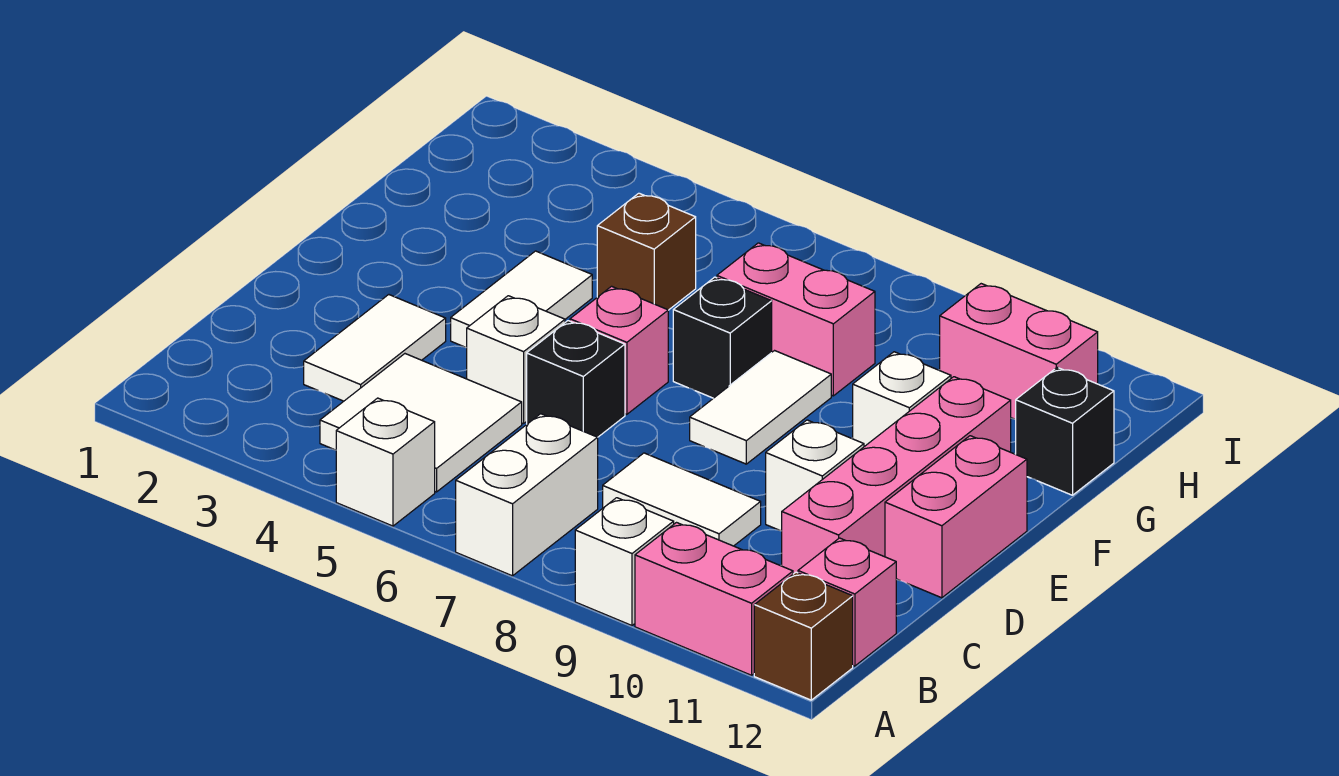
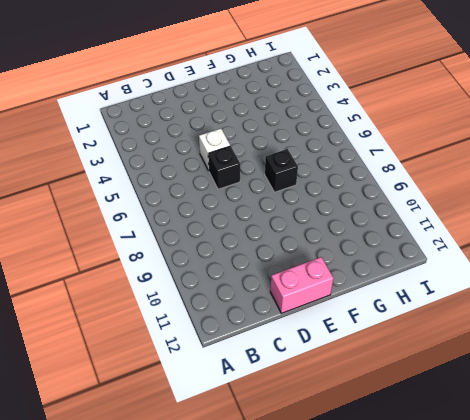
none -> white brick A5 level 1
none -> white brick A7:B7 level 1
none -> white brick A9 level 1

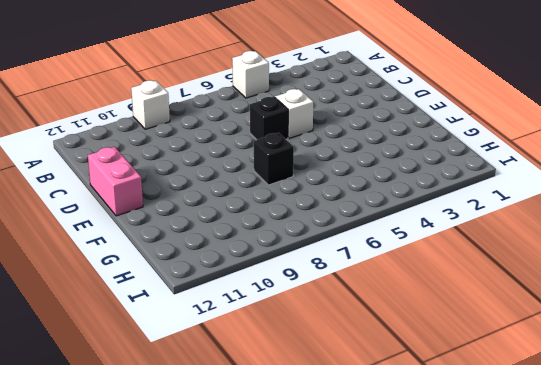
none -> white brick A7:B7 level 1
none -> pink brick A10:A11 level 1
none -> brown brick A12 level 1

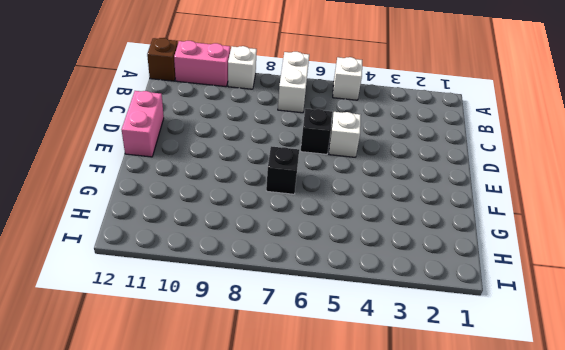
none -> white tile B4:C5 level 1
none -> pink brick B12 level 1
none -> white tile C3:D3 level 1

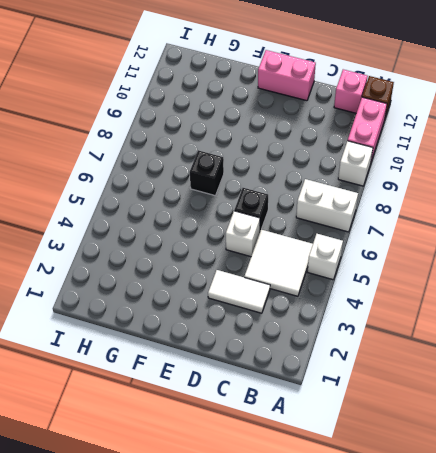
none -> white tile C8:C9 level 1
none -> pink brick C11:F11 level 1
none -> white brick D10 level 1

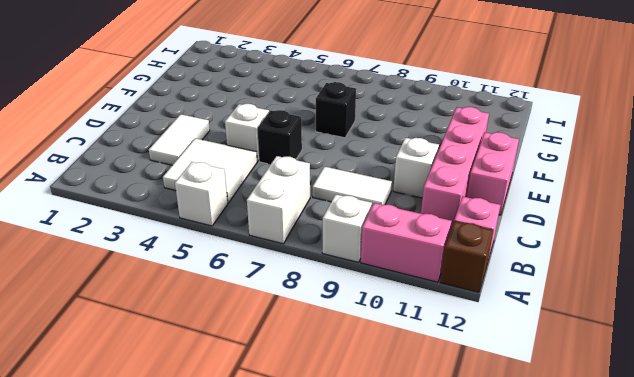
none -> white tile E4:F4 level 1
none -> pink brick E6 level 1
none -> white tile E8:F8 level 1

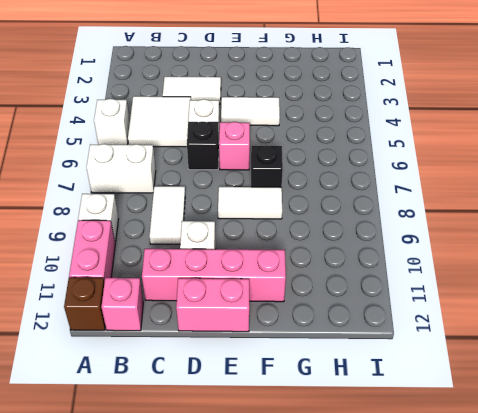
none -> white brick F10 level 1
none -> brown brick G5 level 1
none -> pink brick G7:G8 level 1

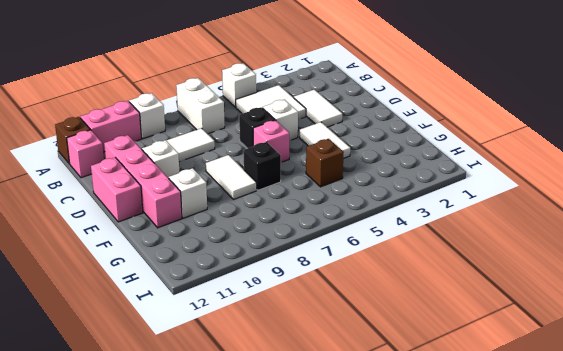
none -> pink brick G7:G8 level 1
none -> black brick G12 level 1
none -> pink brick H10:H11 level 1

